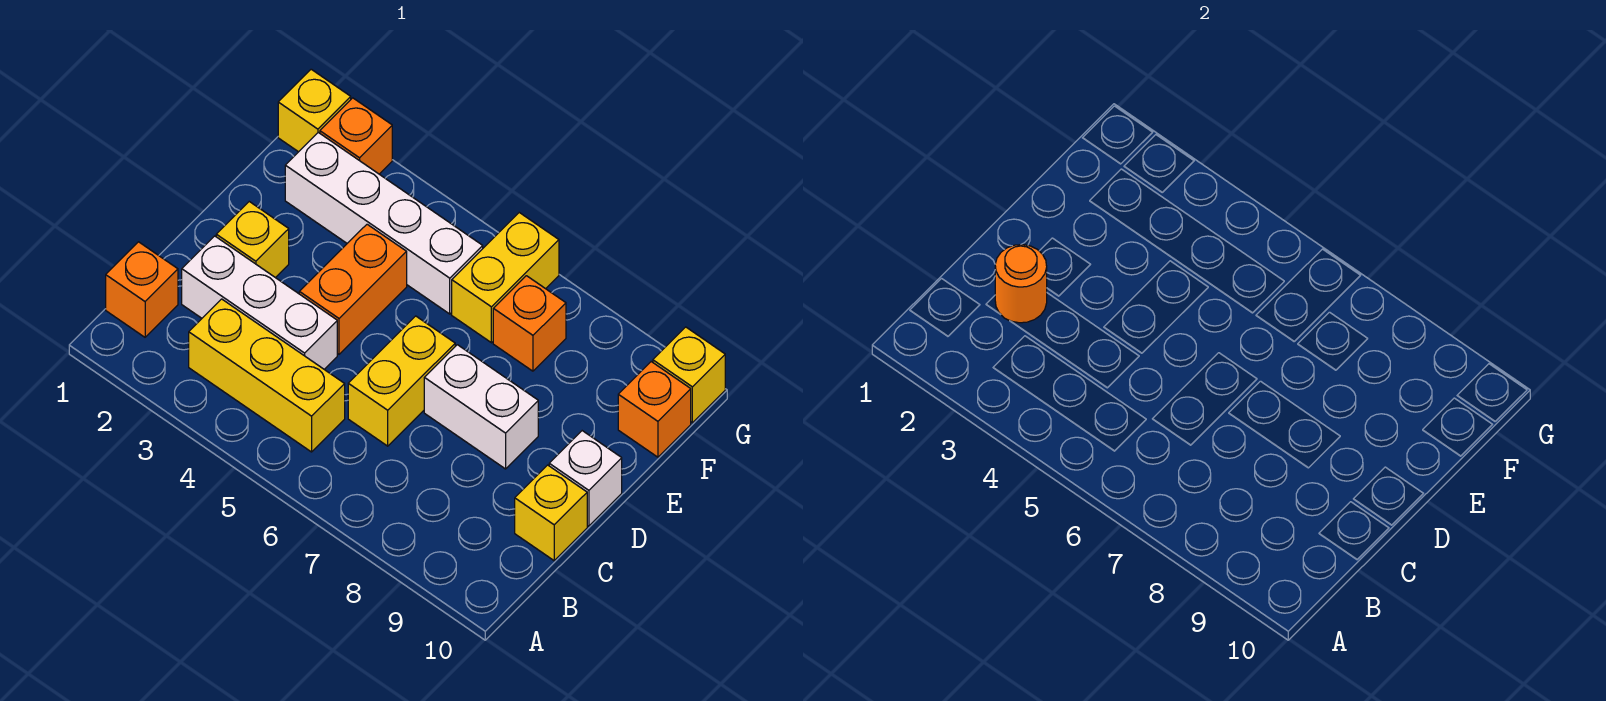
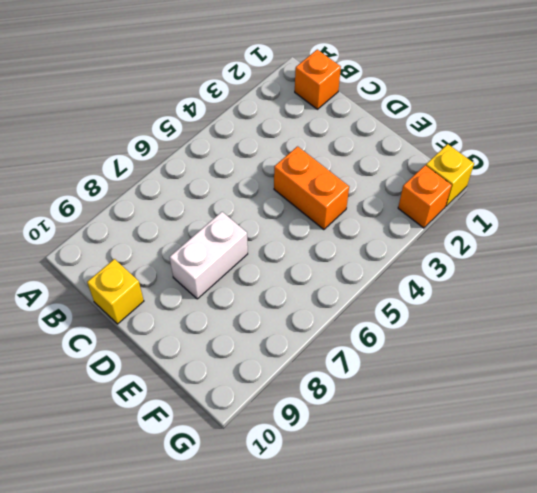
none -> yellow brick B3:B5 level 1
none -> white brick C2:C4 level 1
none -> yellow brick C6:D6 level 1

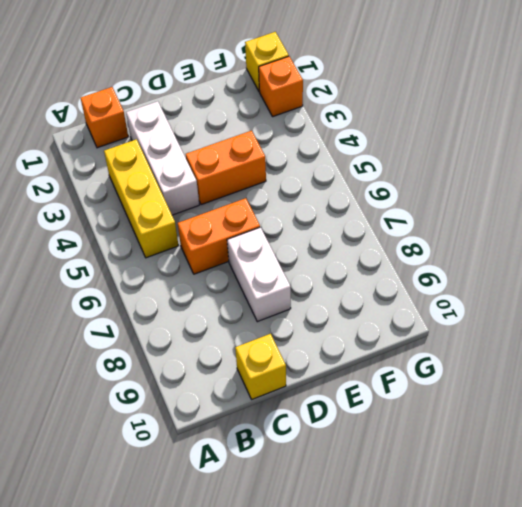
orange brick C6:D6 level 1 -> yellow brick C6:D6 level 1
none -> yellow brick D2 level 1
none -> white brick D10 level 1
none -> white brick F2:F5 level 1

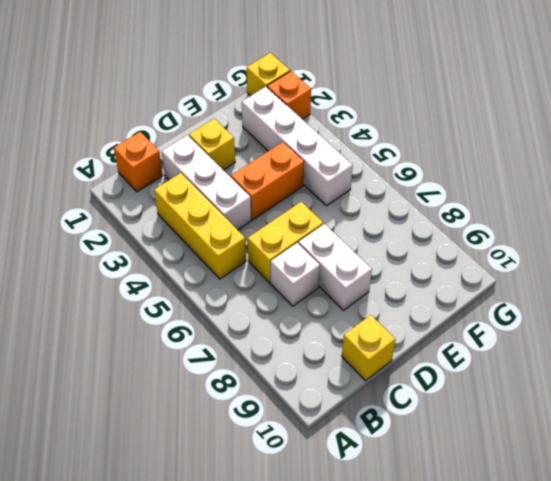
white brick C7 level 1 -> white brick D10 level 1
none -> yellow brick F6:G6 level 1
none -> orange brick F7 level 1
none -> orange brick F10 level 1

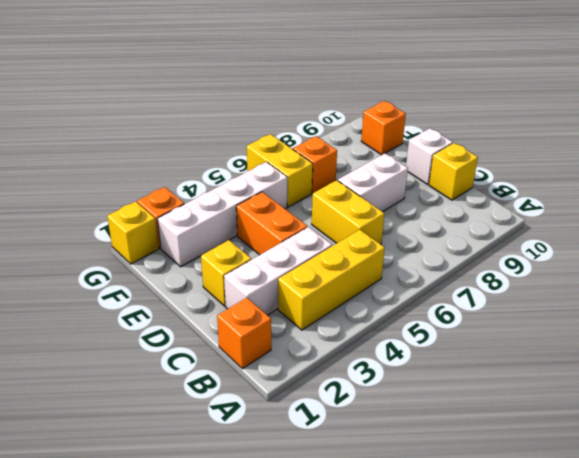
none -> yellow brick G10 level 1
none -> orange round brick C2 level 2

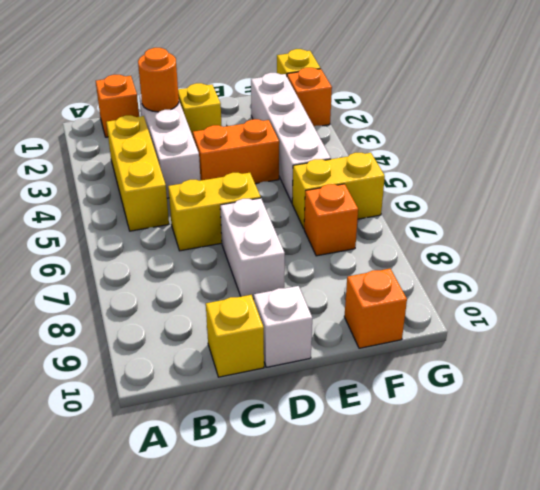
none -> yellow brick G10 level 1

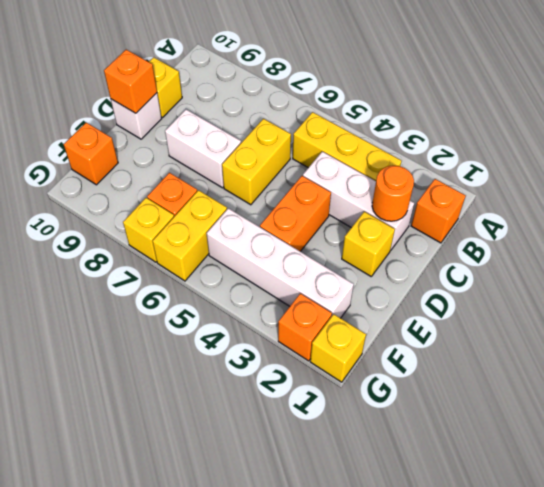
orange brick D10 level 2 -> none
yellow brick G7 level 1 -> yellow brick G10 level 1

